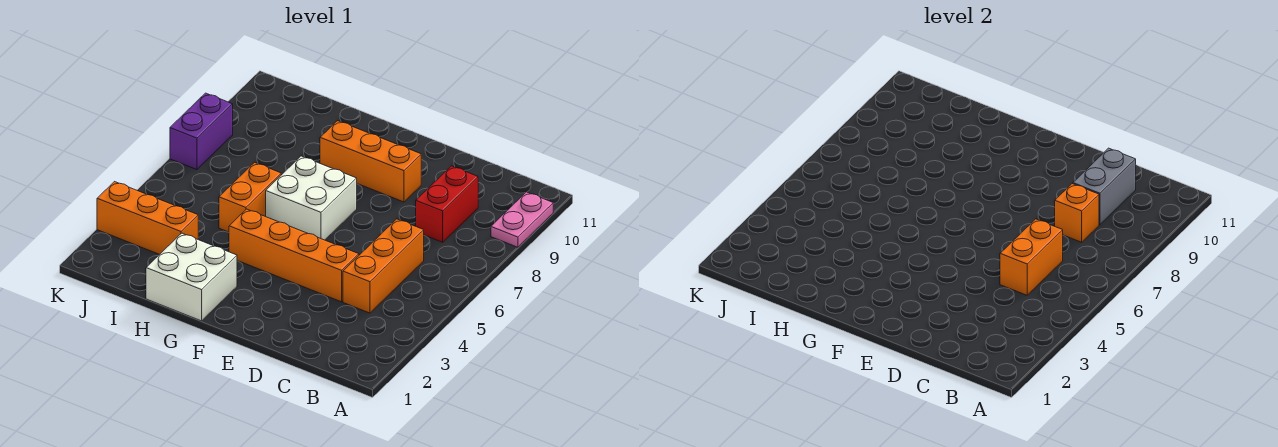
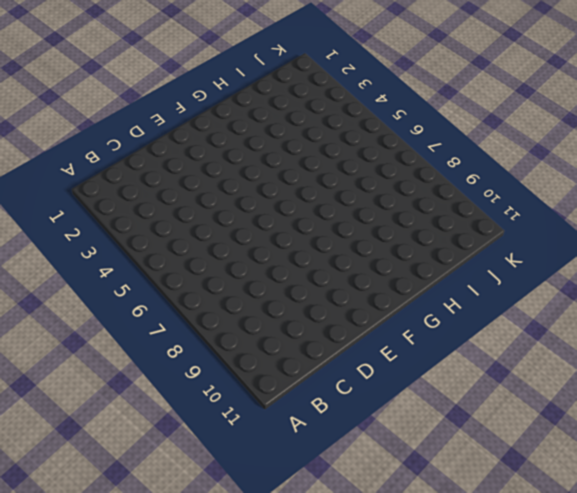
none -> pink plate A9:A10 level 1
none -> orange brick C4:C6 level 1
none -> red brick C8:C9 level 1

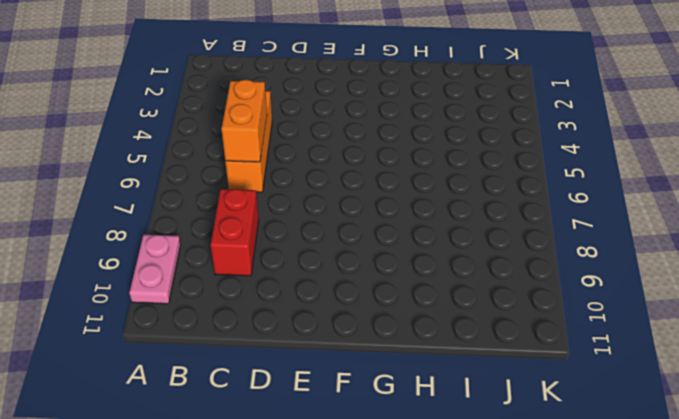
none -> orange brick D4:G4 level 1
none -> orange brick E9:G9 level 1
none -> white brick F6:G7 level 1

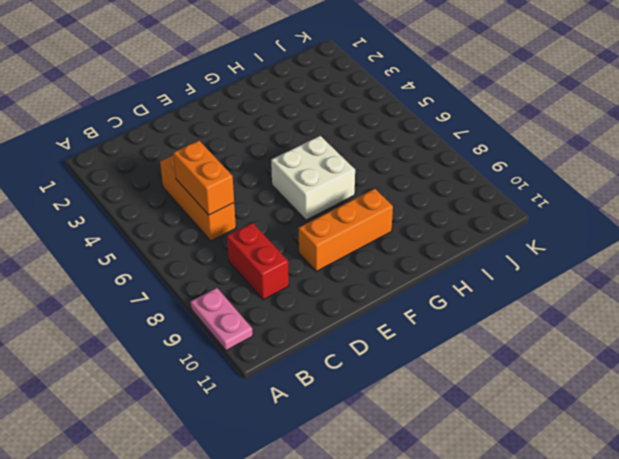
none -> orange brick D4:G4 level 1
none -> white brick G1:H2 level 1
none -> orange brick H5:H6 level 1

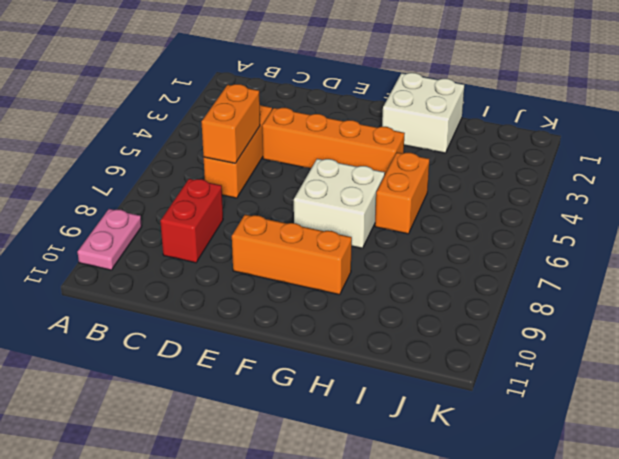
none -> orange brick I3:K3 level 1
none -> purple brick K7:K8 level 1
none -> orange brick C8 level 2

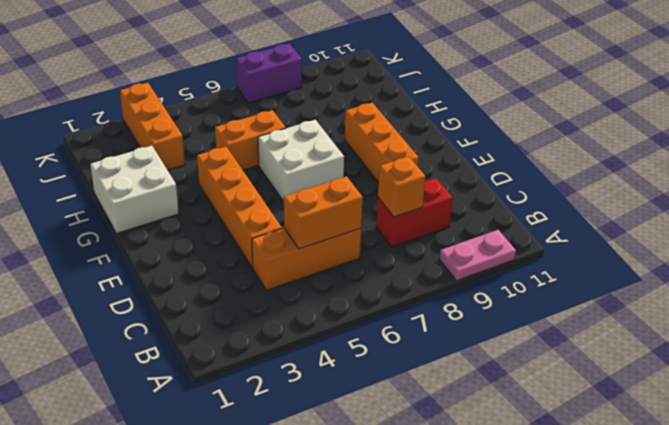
none -> grey brick C9:C10 level 2

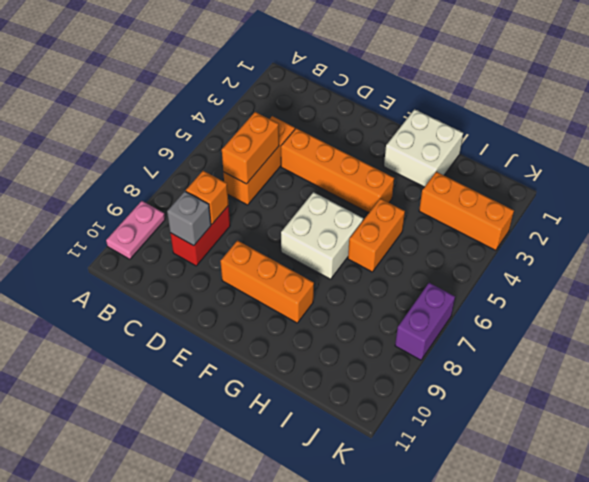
grey brick C9 level 2 -> grey brick C9:C10 level 2

